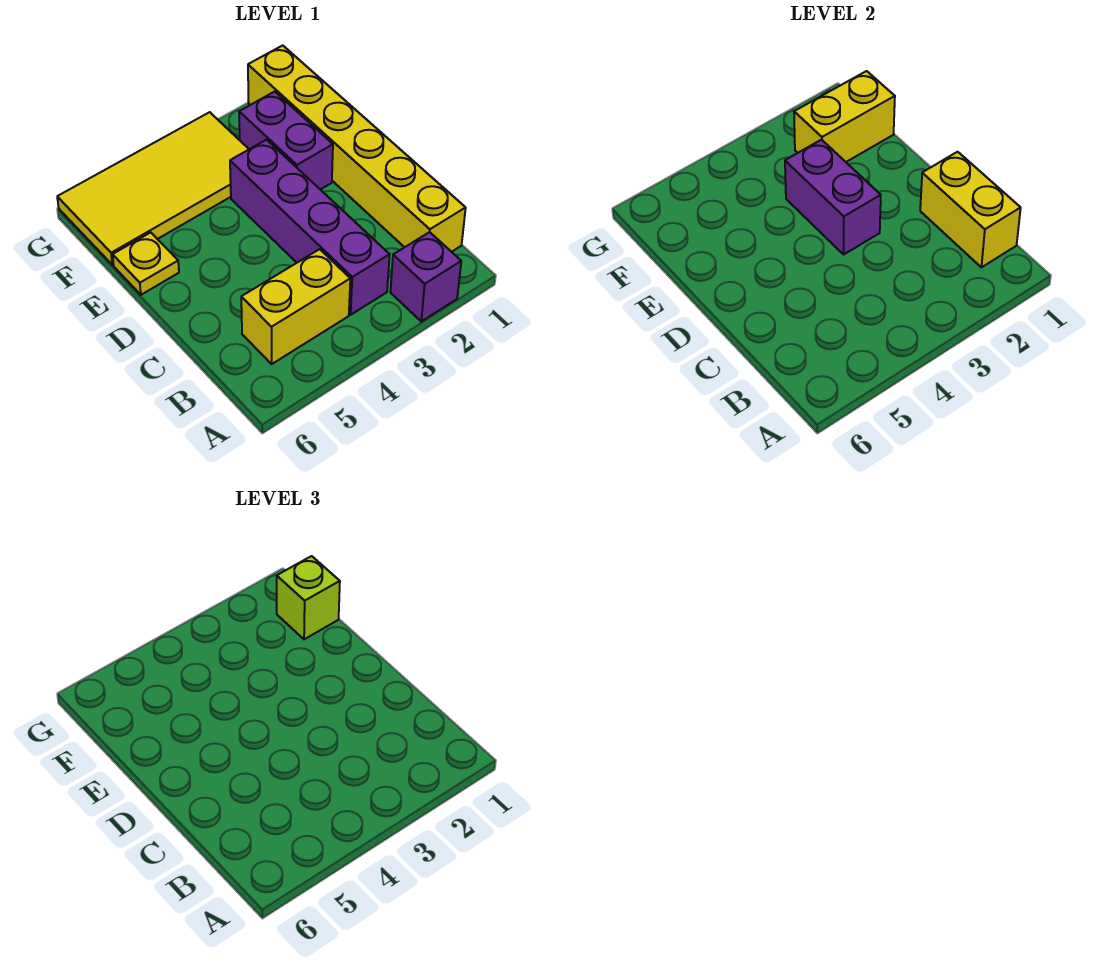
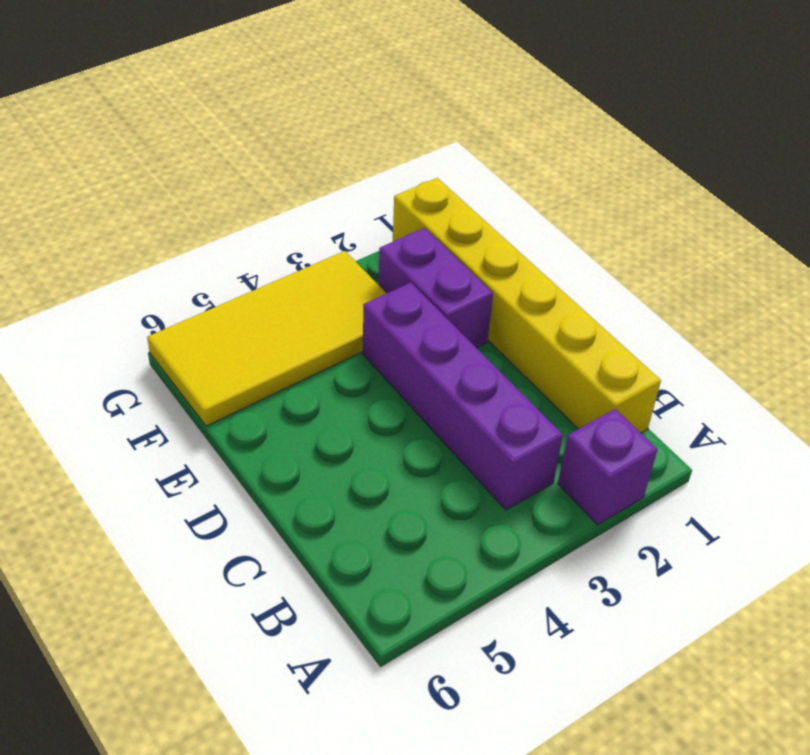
none -> yellow brick B4:B5 level 1
none -> yellow plate E6 level 1

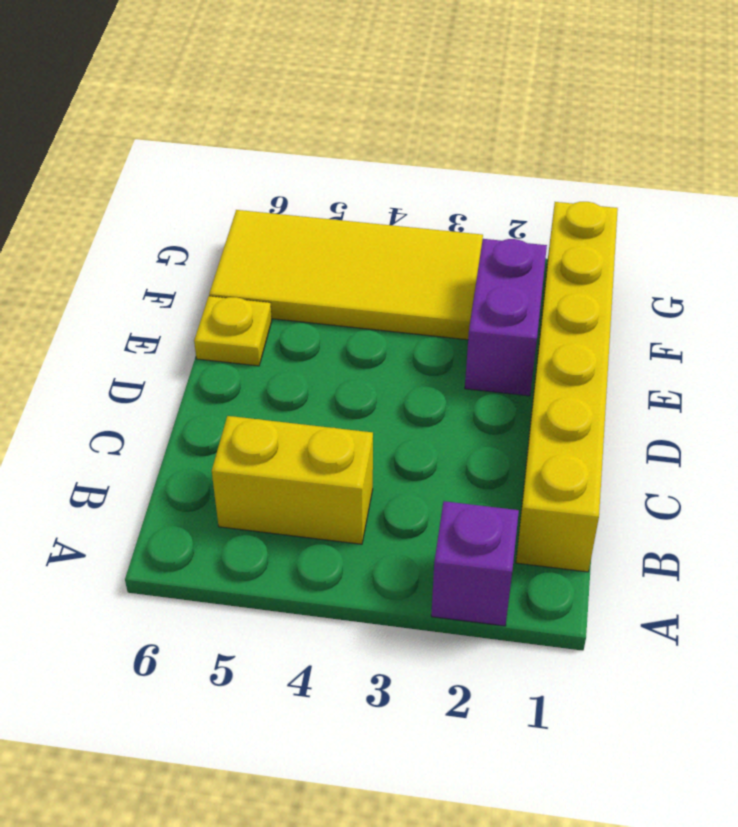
none -> purple brick B3:E3 level 1
none -> yellow brick B1:C1 level 2

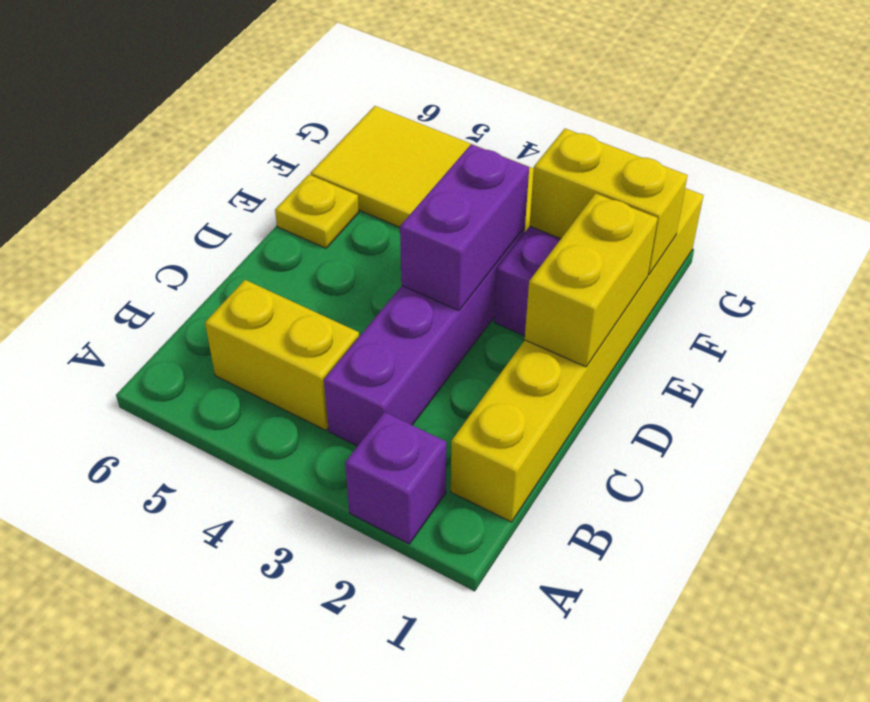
yellow brick D1:E1 level 2 -> yellow brick B1:C1 level 2
none -> lime brick F1 level 3

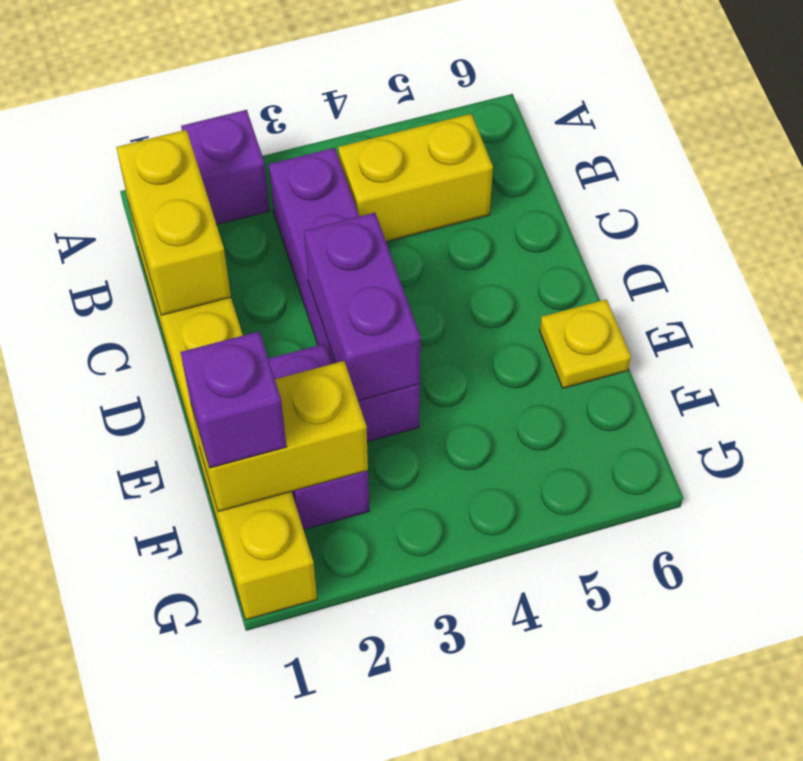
purple brick F1 level 3 -> lime brick F1 level 3
none -> yellow tile F3:G6 level 1

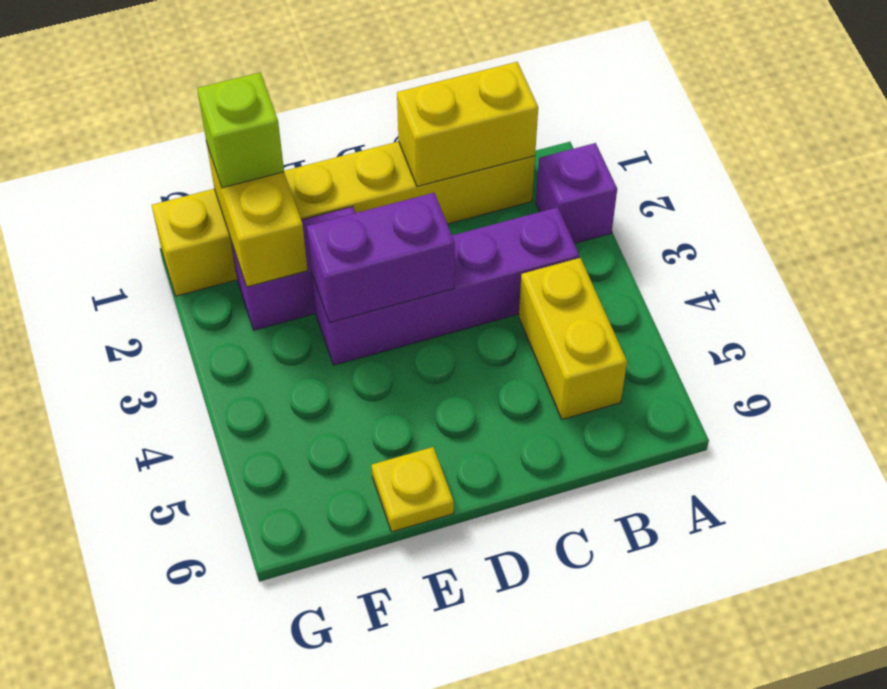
none -> yellow tile F3:G6 level 1

